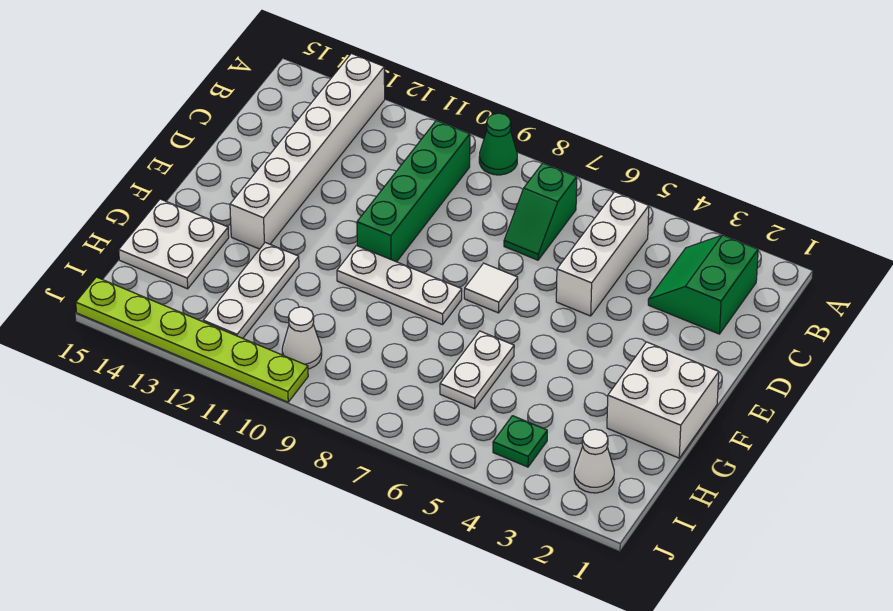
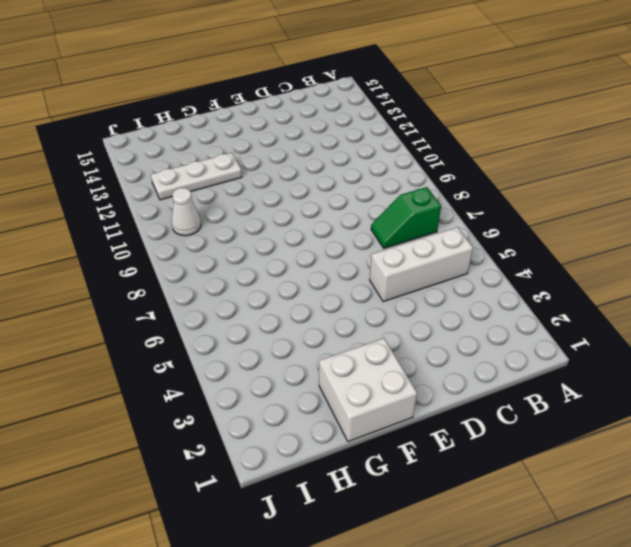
none -> green cone A9 level 1
none -> white brick A13:F13 level 1
none -> green slope B2:C3 level 1 top 2

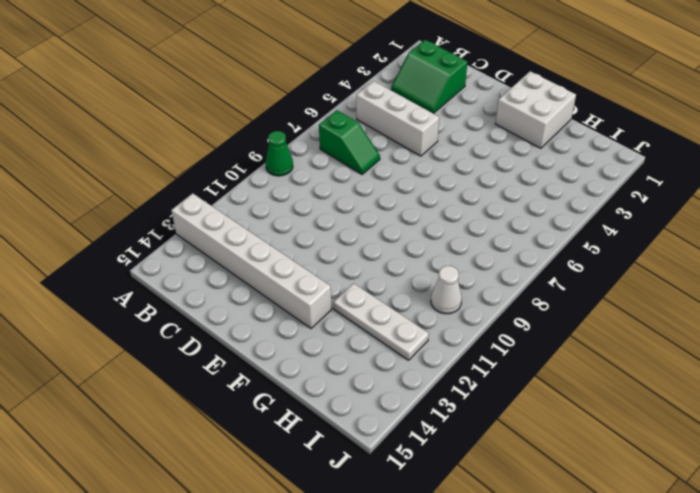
none -> green brick B10:E10 level 1
none -> white tile E7 level 1
none -> white plate F8:F10 level 1

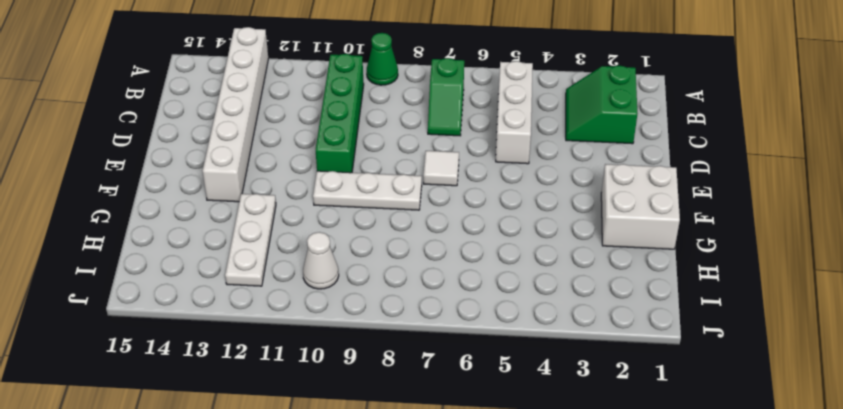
none -> white plate G6:H6 level 1
none -> white plate G14:H15 level 1
none -> white cone I2 level 1

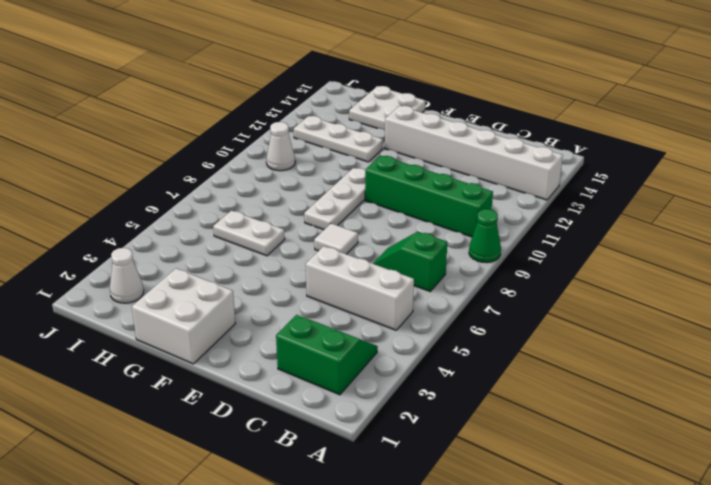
none -> green plate I4 level 1
none -> lime plate J10:J15 level 1

